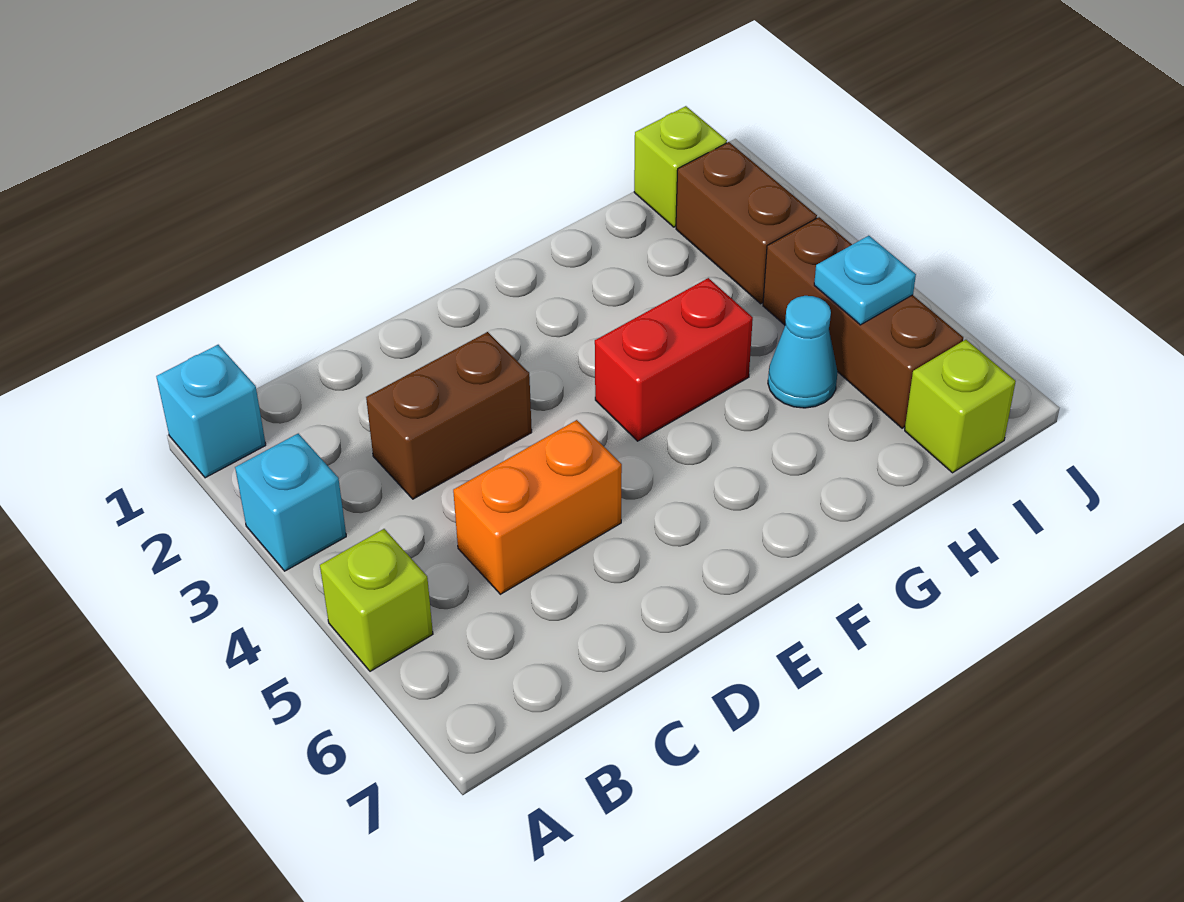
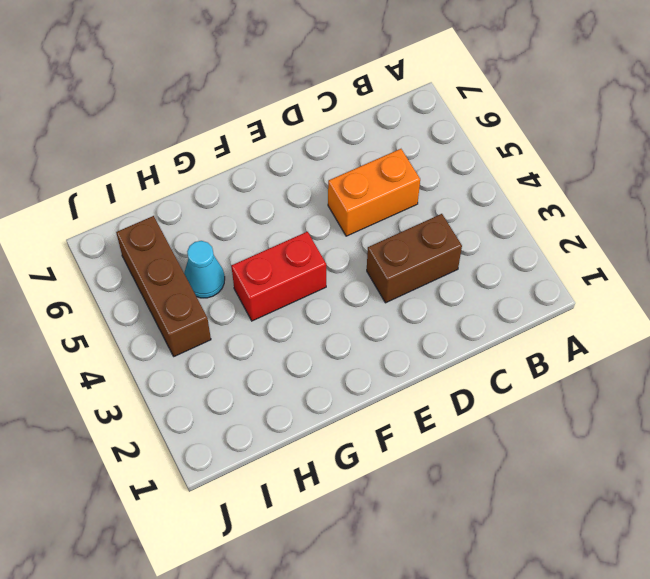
none -> cyan brick A1 level 1
none -> cyan brick A3 level 1
none -> lime brick A5 level 1

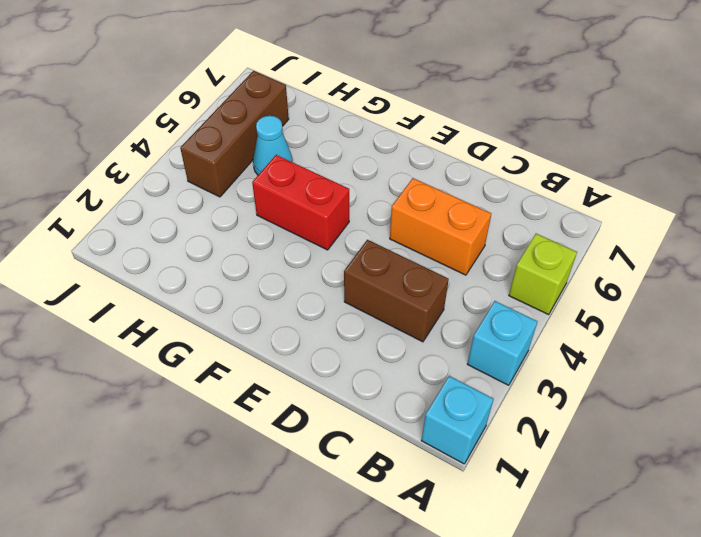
none -> lime brick I1 level 1
none -> brown brick I2:I3 level 1
none -> lime brick I7 level 1

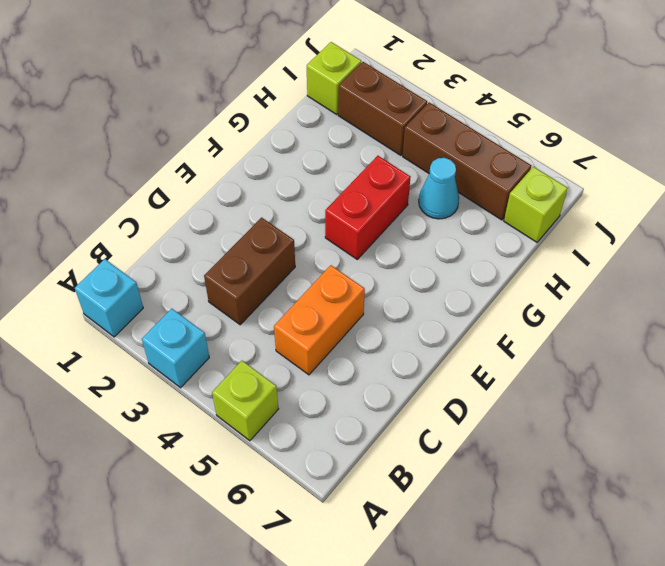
none -> cyan plate I5 level 2

